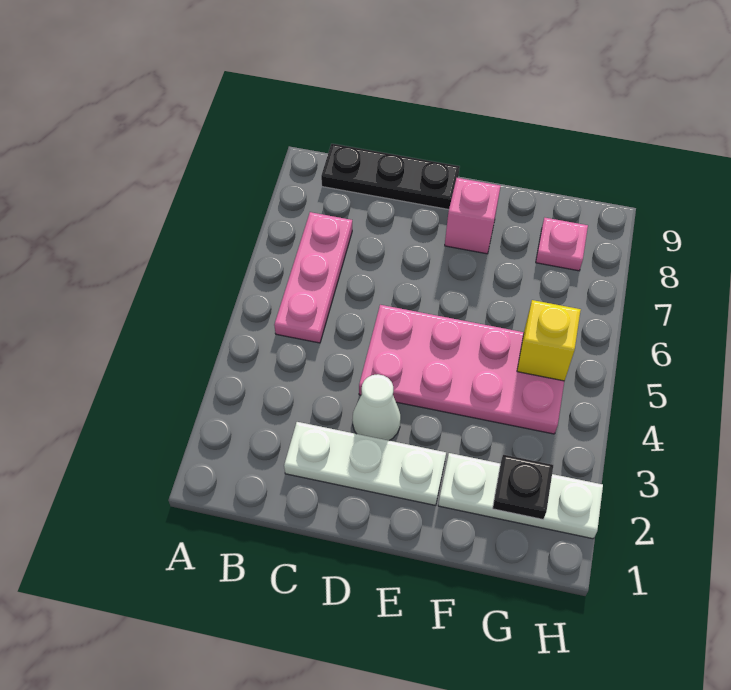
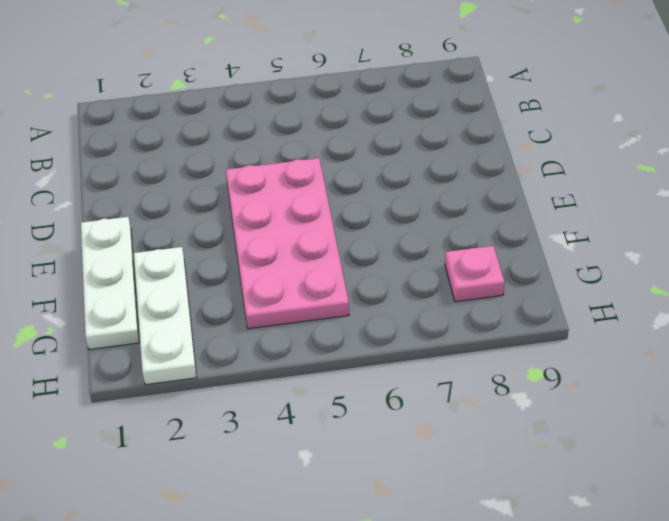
white plate E1:G1 level 1 -> white plate C2:E2 level 1
none -> pink plate B5:B7 level 1
none -> black plate B9:D9 level 1

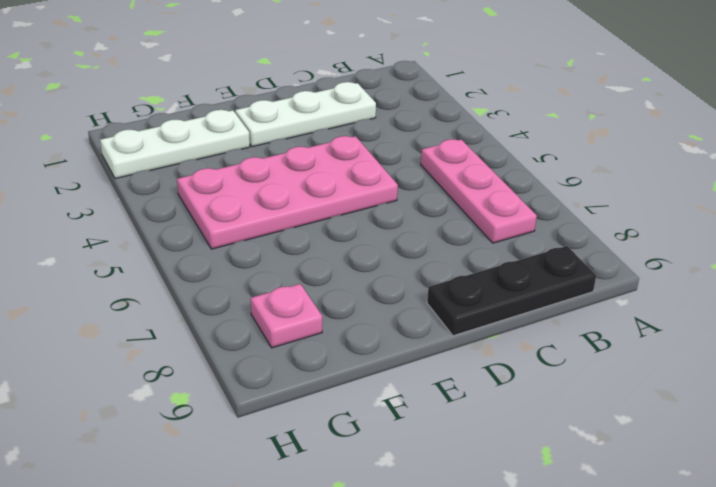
none -> white cone D3 level 1
none -> pink brick E8 level 1

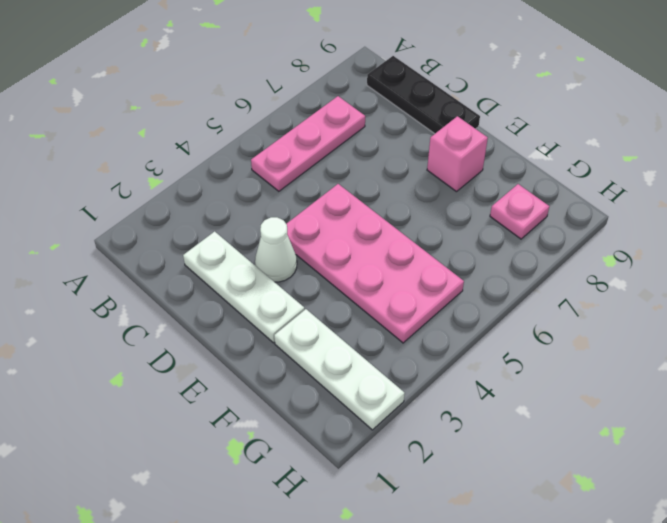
none -> black plate G2 level 2
none -> yellow brick G5 level 2

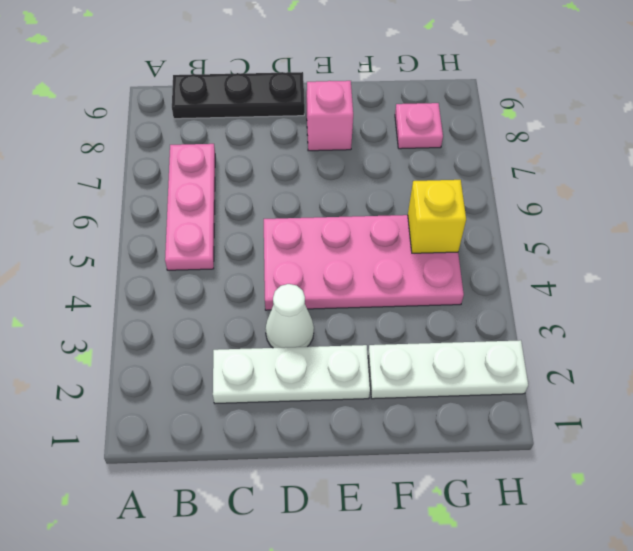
none -> black plate G2 level 2

